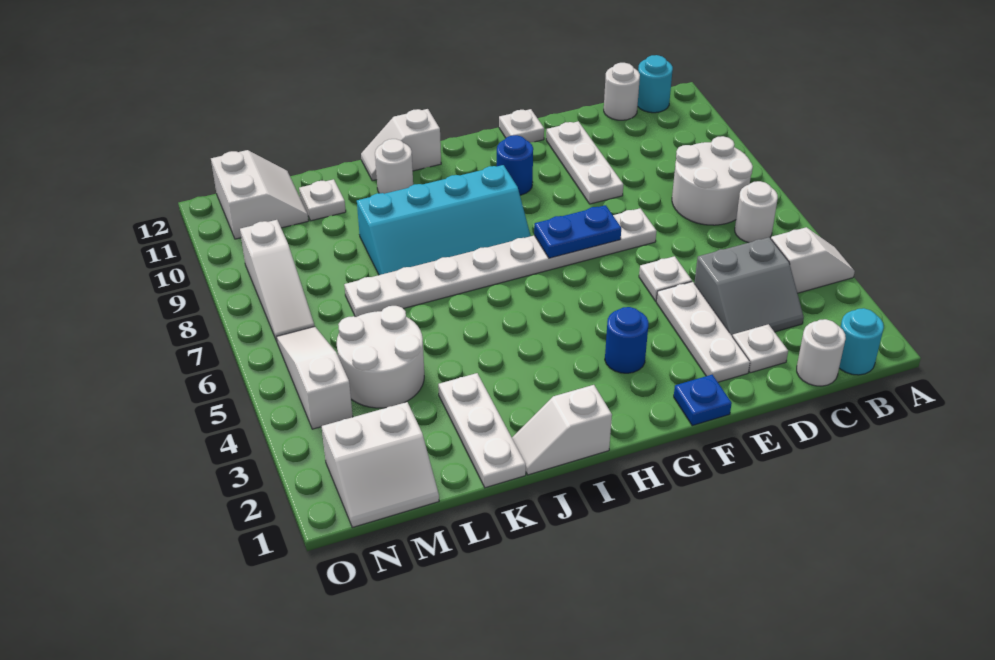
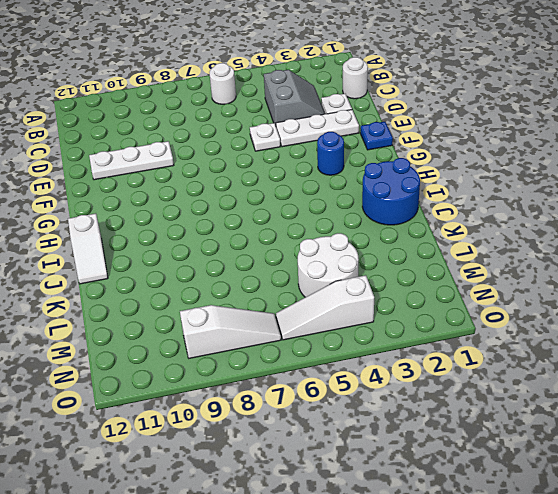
blue round brick I1:J2 level 1 -> white slope I1:J1 level 1 top I
none -> white slope A4:B4 level 1 top B
none -> cyan round brick B1 level 1
none -> white round brick B7:C8 level 1

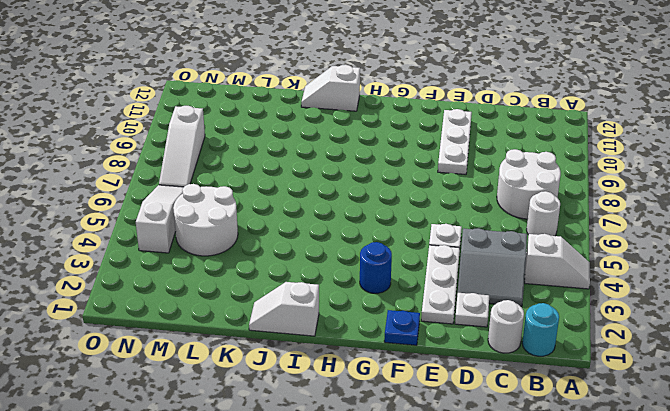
none -> cyan round brick B12 level 1
none -> white round brick C12 level 1
none -> white plate E7:L7 level 1

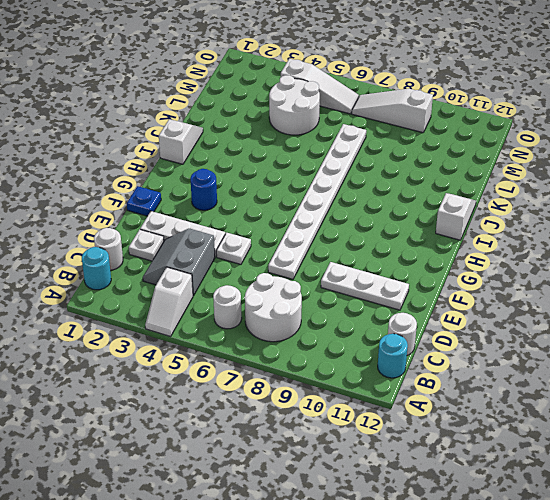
none -> white plate F12 level 1
none -> blue round brick G10 level 1
none -> cyan slope H8:K9 level 1 top 9

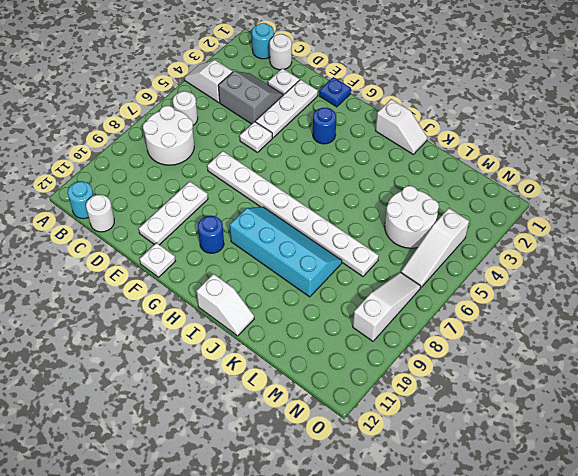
none -> white round brick J11 level 1
none -> white plate K1:K3 level 1
none -> white plate L11 level 1

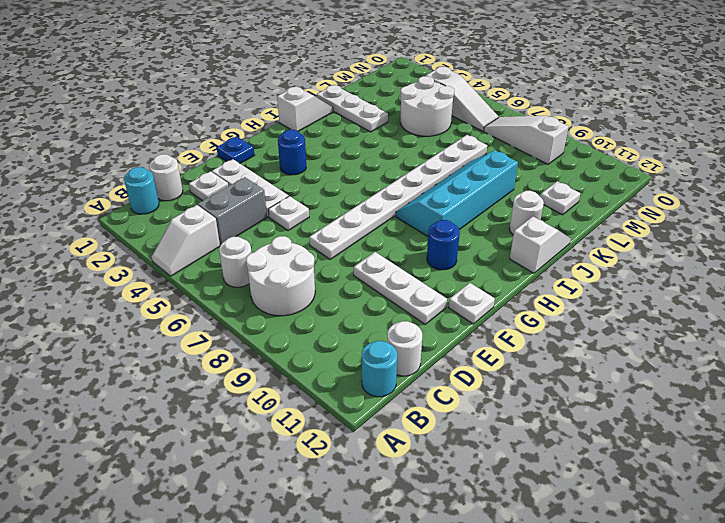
none -> white slope M1:N2 level 1 top 2
none -> white slope M11:N12 level 1 top N
none -> blue plate F7:G7 level 2

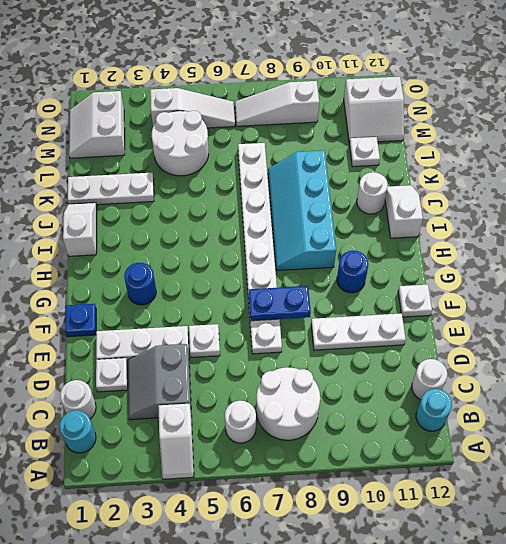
blue plate F7:F8 level 2 -> blue plate F7:G7 level 2

